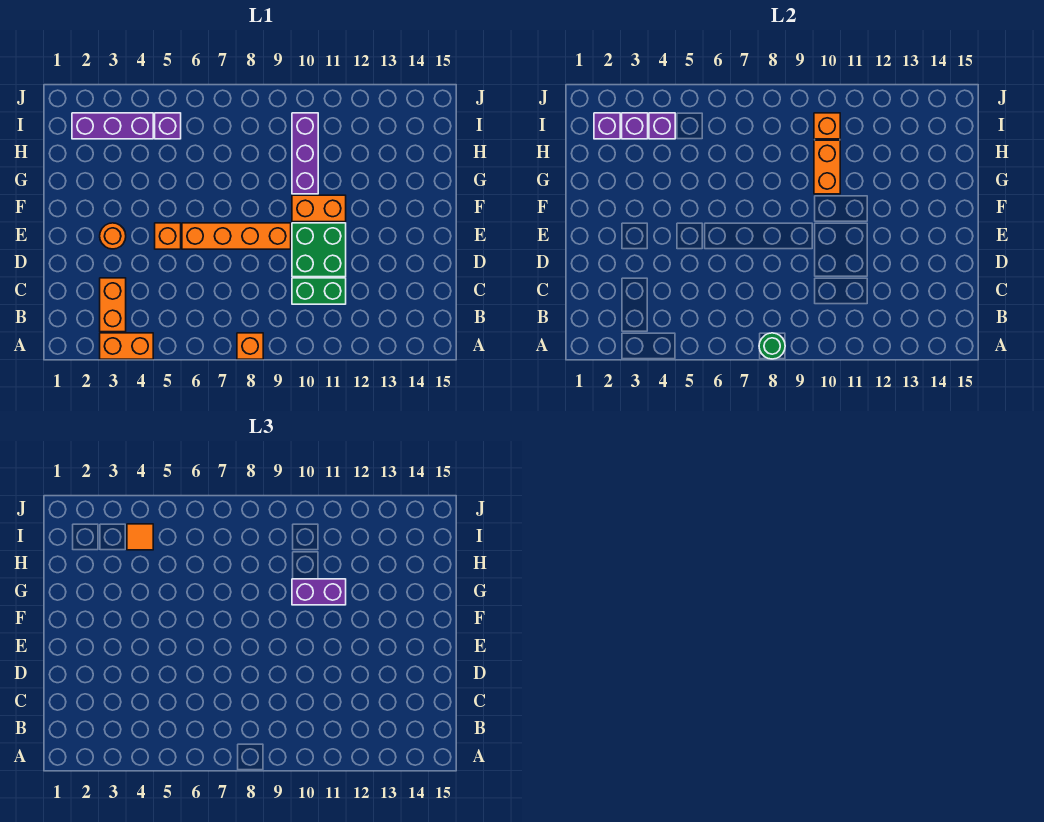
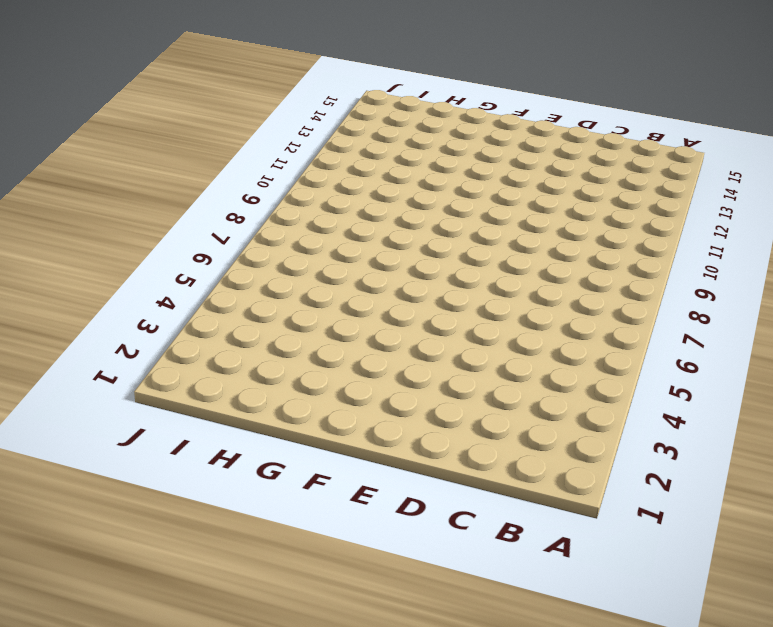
none -> orange brick A3:A4 level 1
none -> orange brick A8 level 1
none -> orange brick B3:C3 level 1

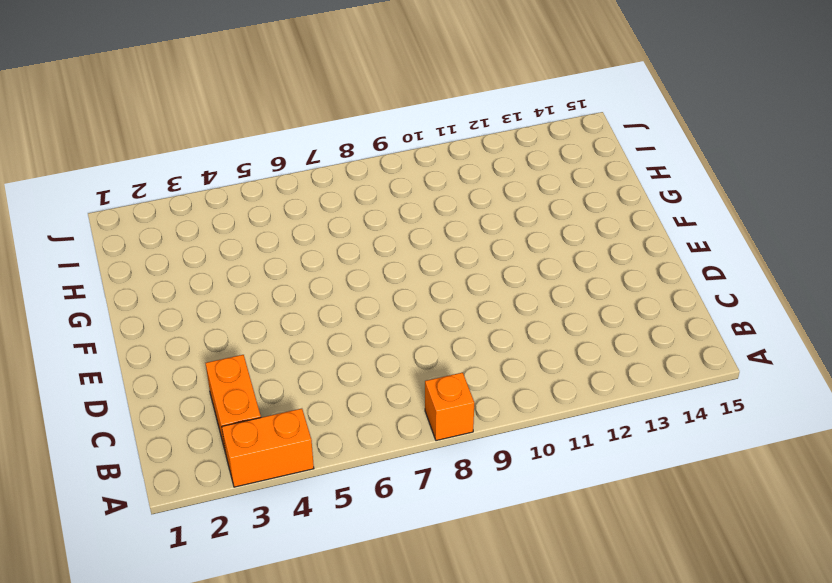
none -> green brick C10:C11 level 1
none -> green brick D10:E11 level 1
none -> orange round brick E3 level 1

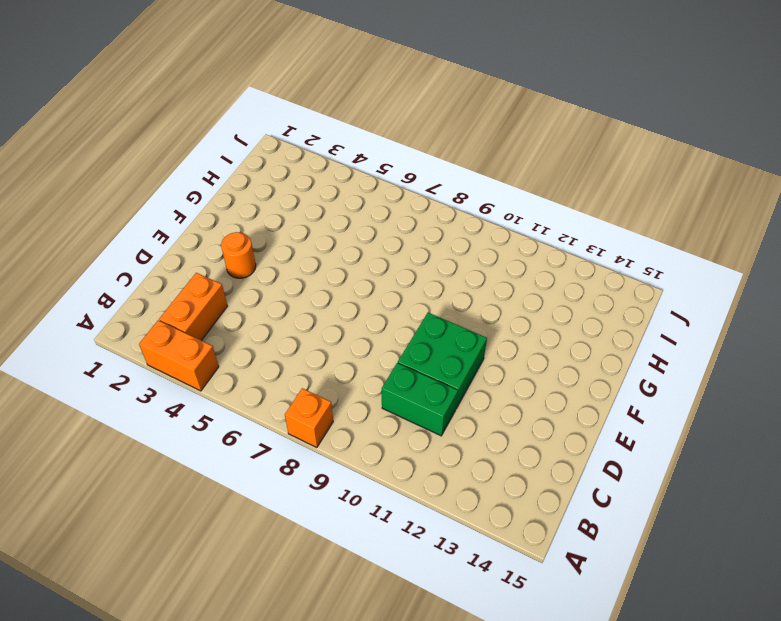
none -> orange brick E5 level 1
none -> orange brick E6:E9 level 1
none -> orange brick F10:F11 level 1

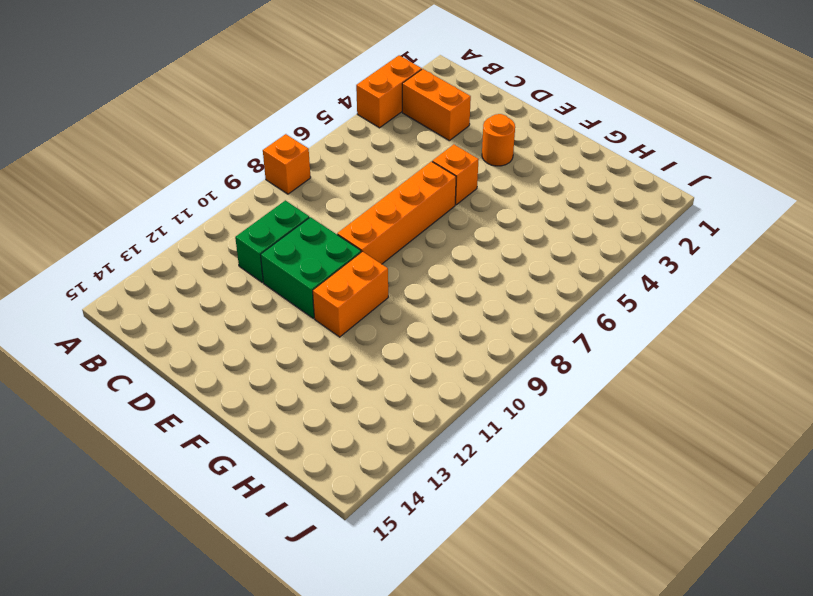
none -> purple brick G10:I10 level 1
none -> purple brick I2:I4 level 1
none -> purple brick I5 level 1

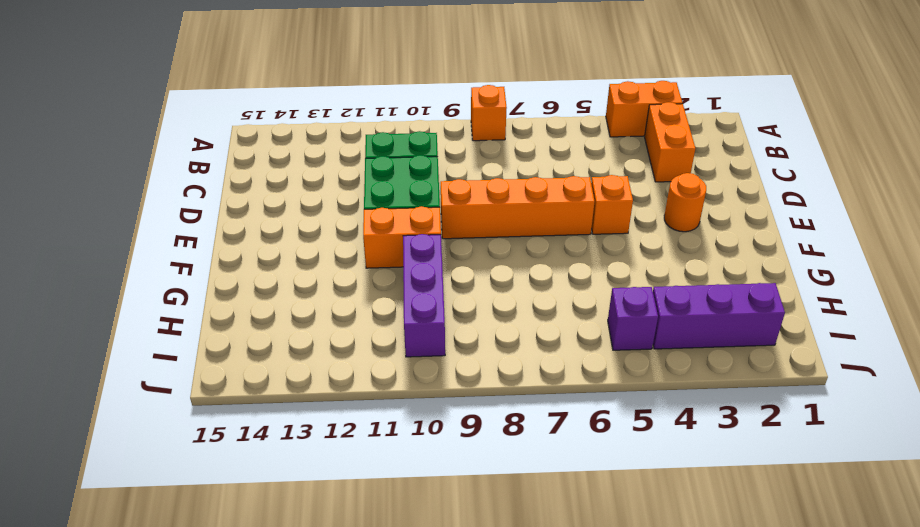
none -> green round brick A8 level 2
none -> orange brick G10:H10 level 2
none -> purple brick I2 level 2

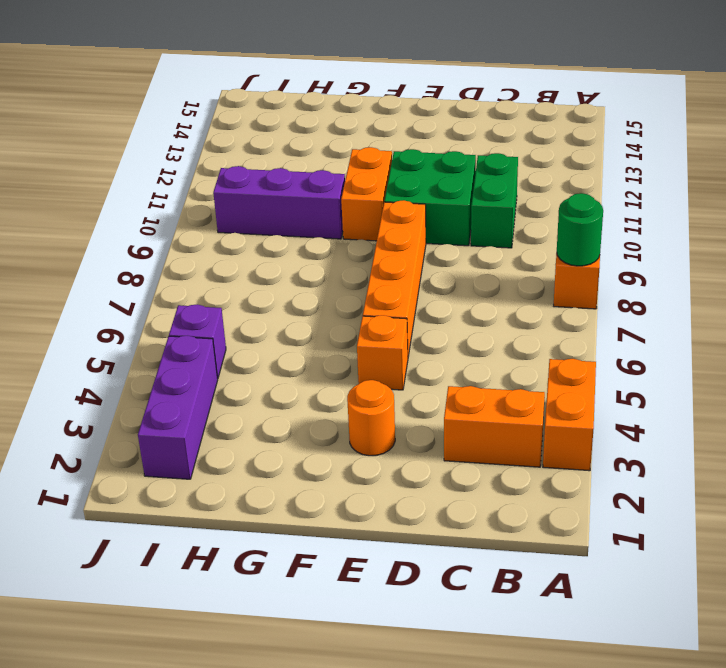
none -> orange brick G10:H10 level 2
none -> purple brick I2 level 2
none -> purple brick I3 level 2

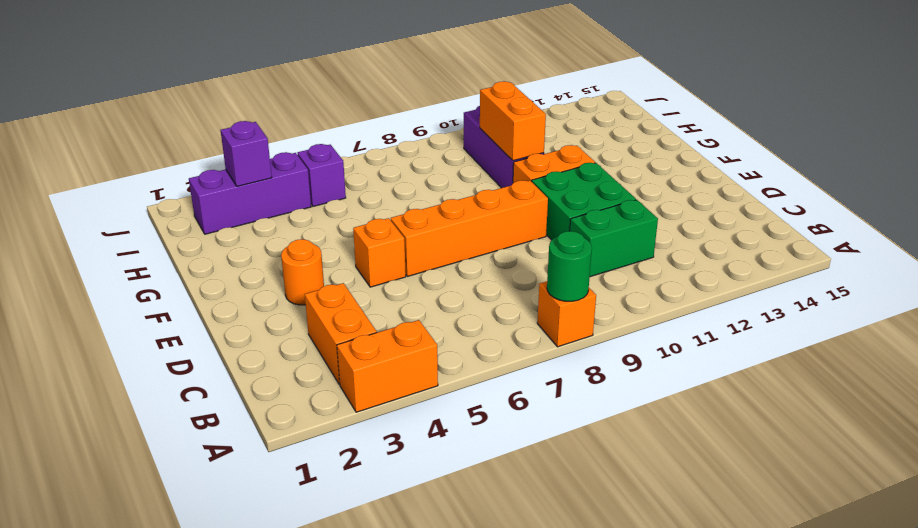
none -> purple brick I2 level 2
none -> purple brick I4 level 2
none -> orange brick I10 level 2

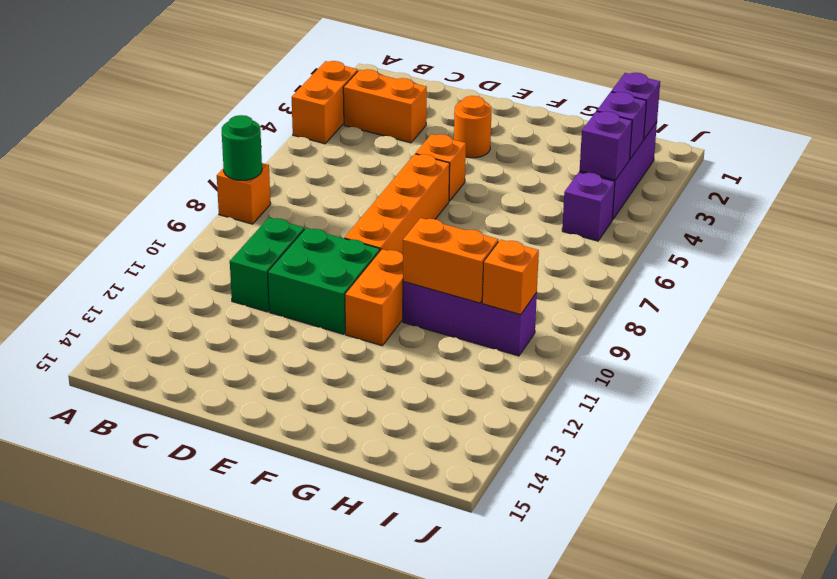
none -> purple brick G10:G11 level 3
none -> orange tile I4 level 3

